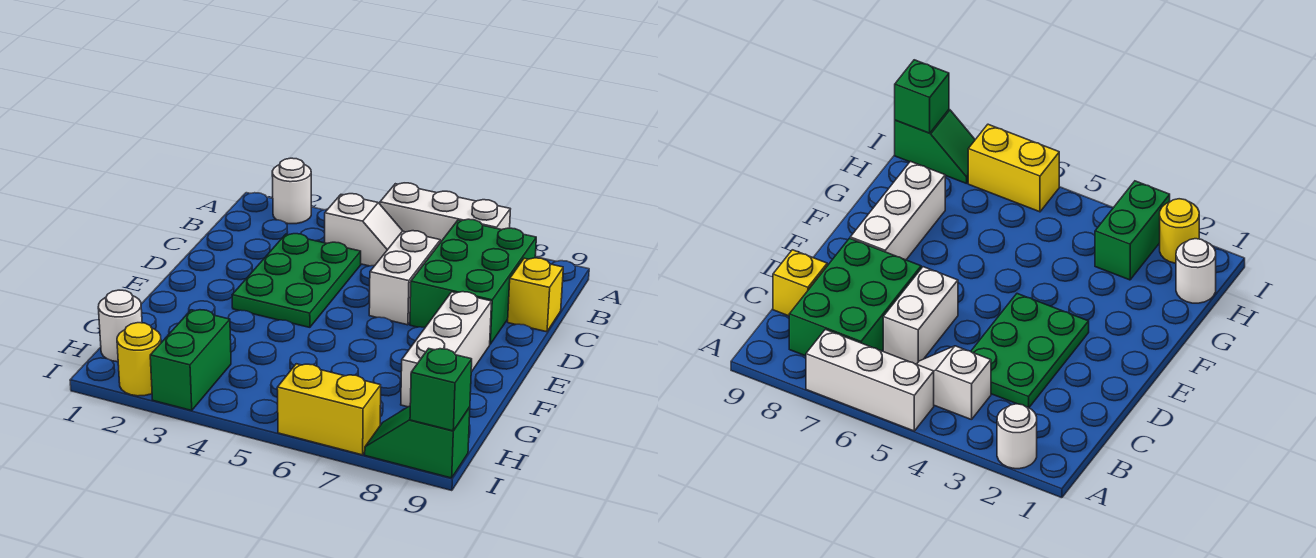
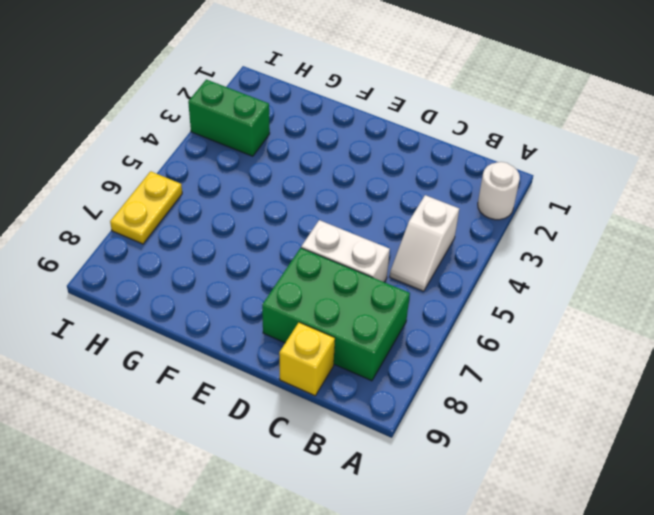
yellow plate I6:I7 level 1 -> yellow brick I6:I7 level 1
none -> white brick A5:A7 level 1
none -> green plate C3:E4 level 1
none -> white brick E8:G8 level 1

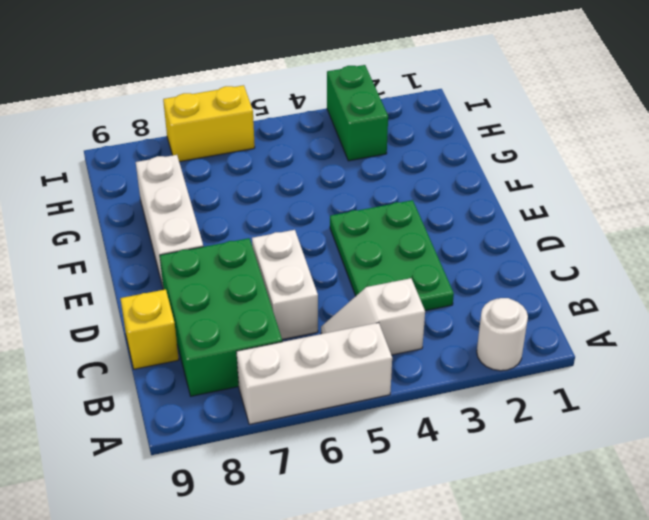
none -> white round brick H1 level 1
none -> yellow round brick I2 level 1
none -> green slope I8:I9 level 1 top 9

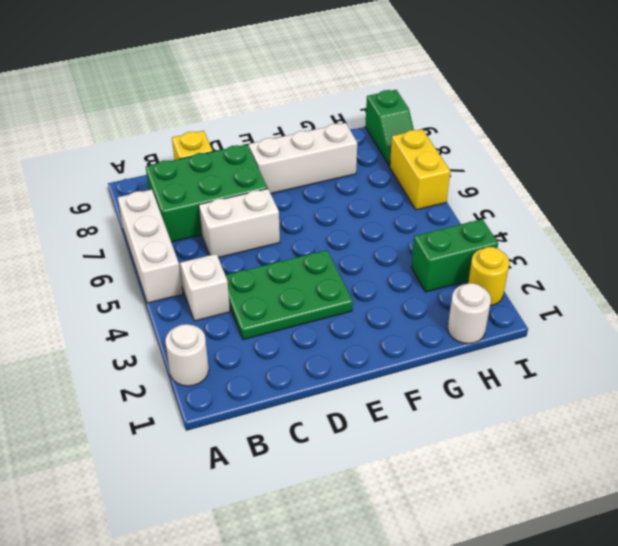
none -> green brick I9 level 2

